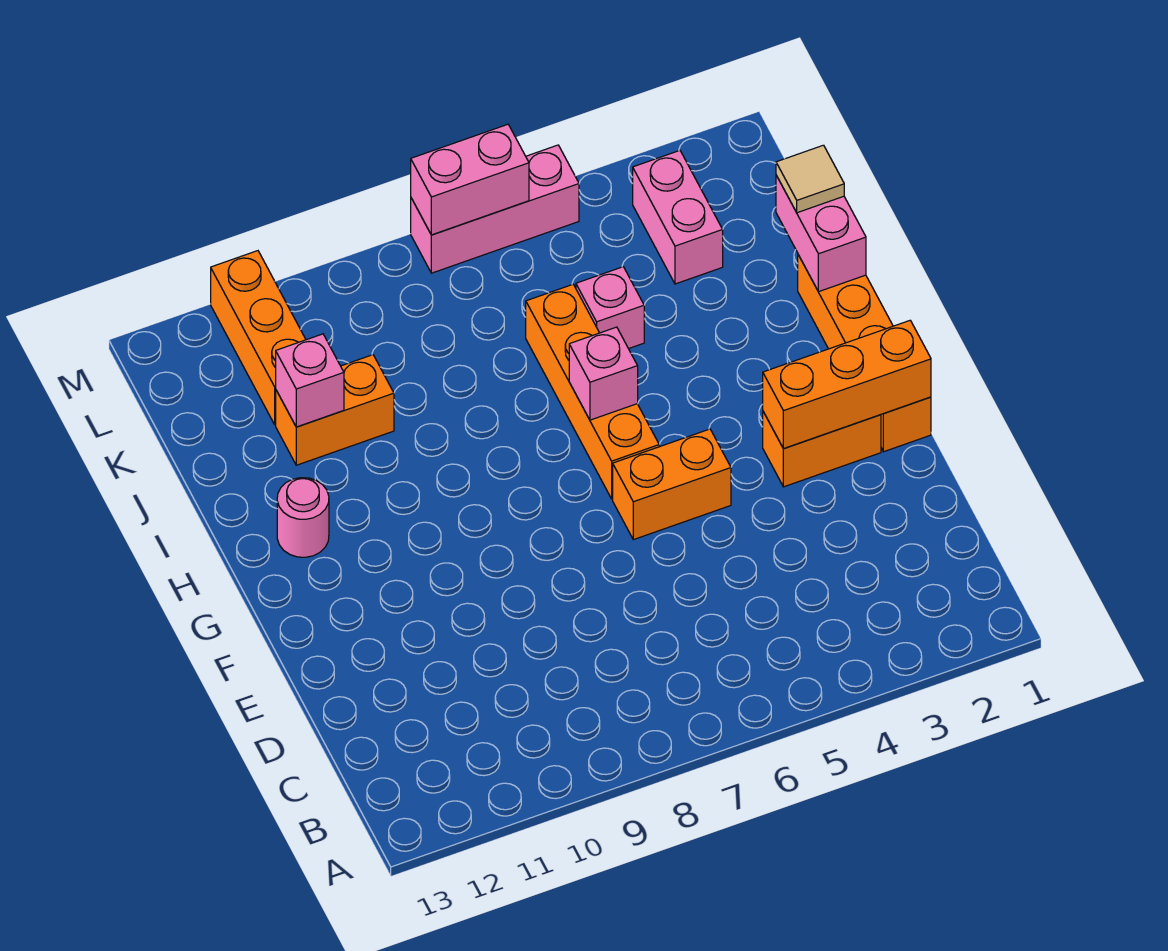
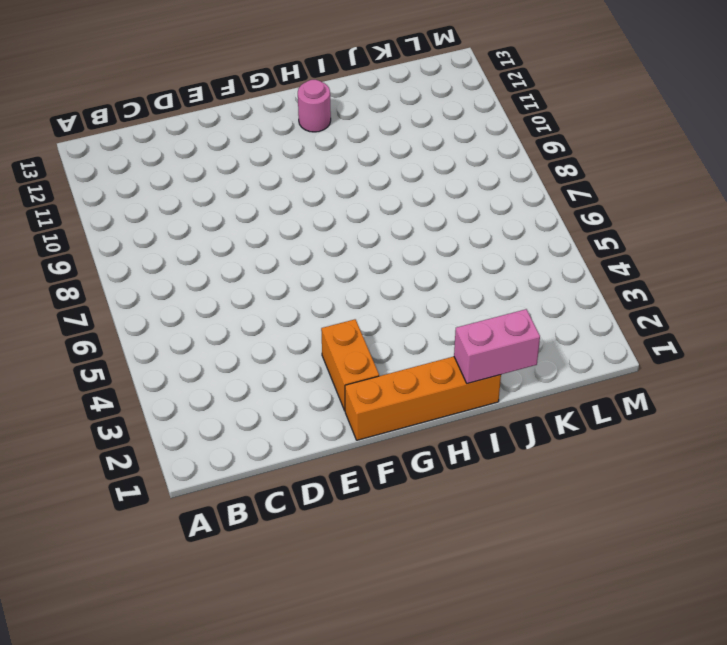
none -> orange brick F5:F6 level 1
none -> orange brick G6:J6 level 1
none -> pink brick J5 level 1

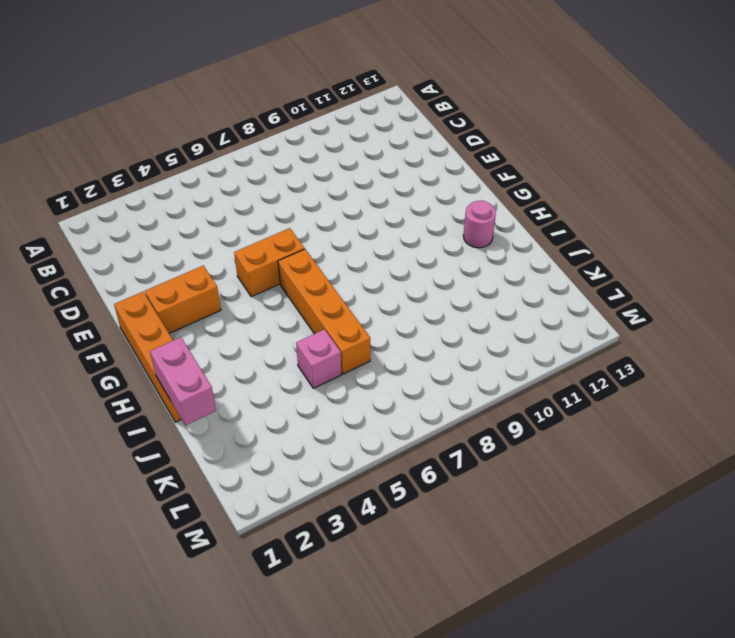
none -> orange brick J10:J11 level 1
none -> pink brick K3:L3 level 1
none -> orange brick K11:M11 level 1

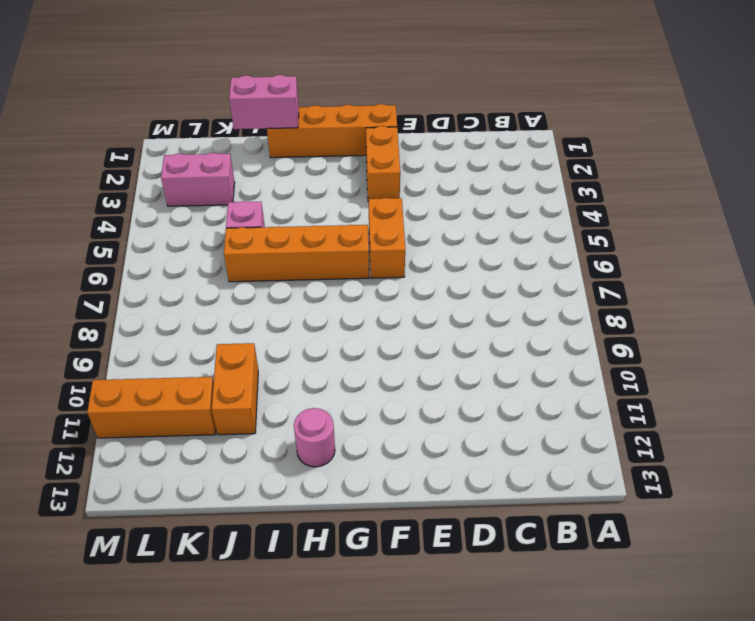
none -> pink brick M5:M7 level 1
none -> orange brick F1:F3 level 2
none -> pink brick H6 level 2

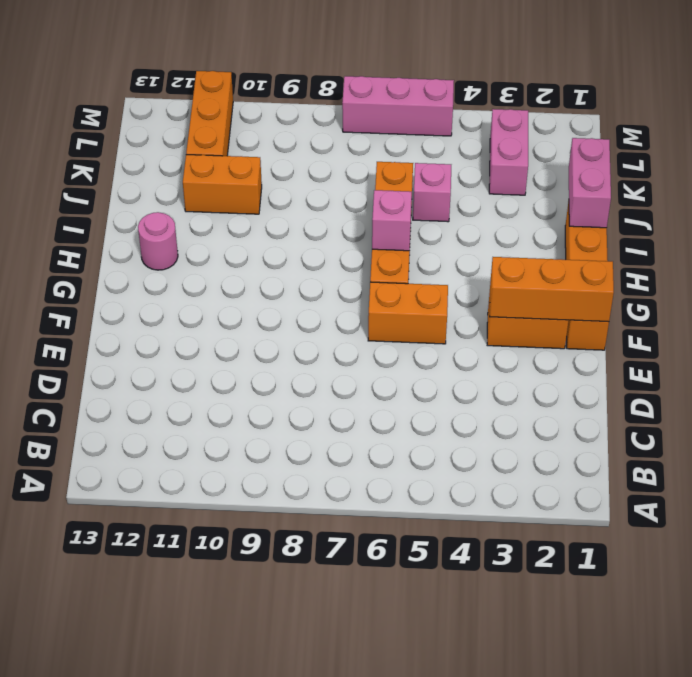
none -> pink brick J11 level 2
none -> pink brick M6:M7 level 2
none -> tan tile J1 level 3

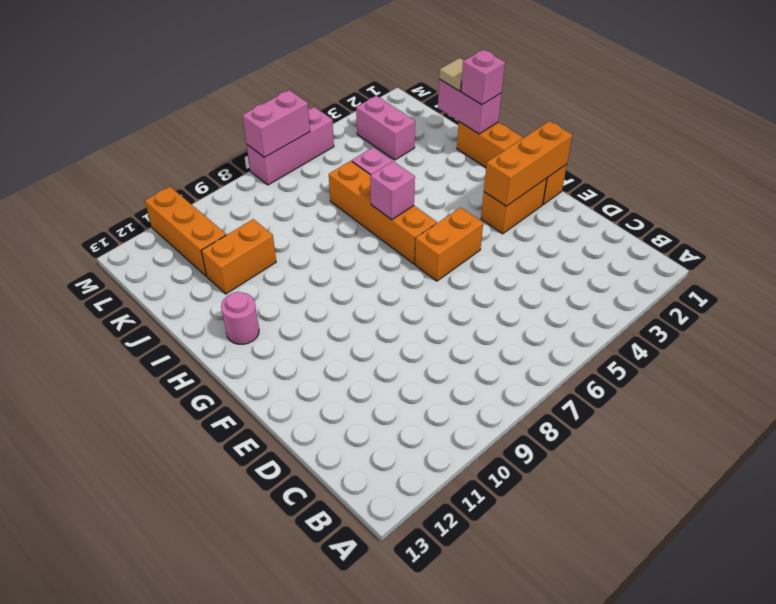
pink brick I1 level 3 -> pink brick J11 level 2

